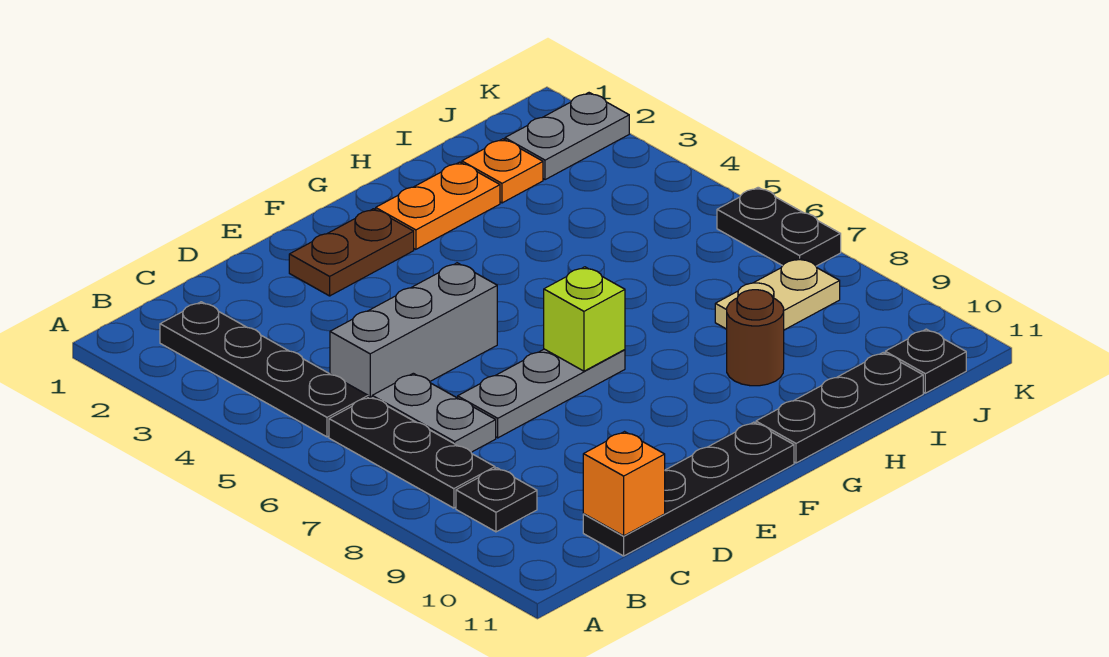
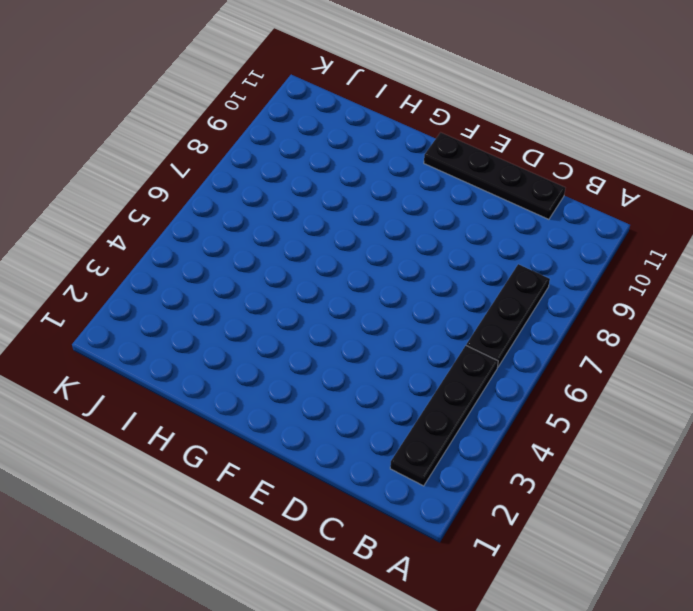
none -> black plate B9 level 1
none -> grey brick C5:E5 level 1
none -> grey plate C6:C7 level 1

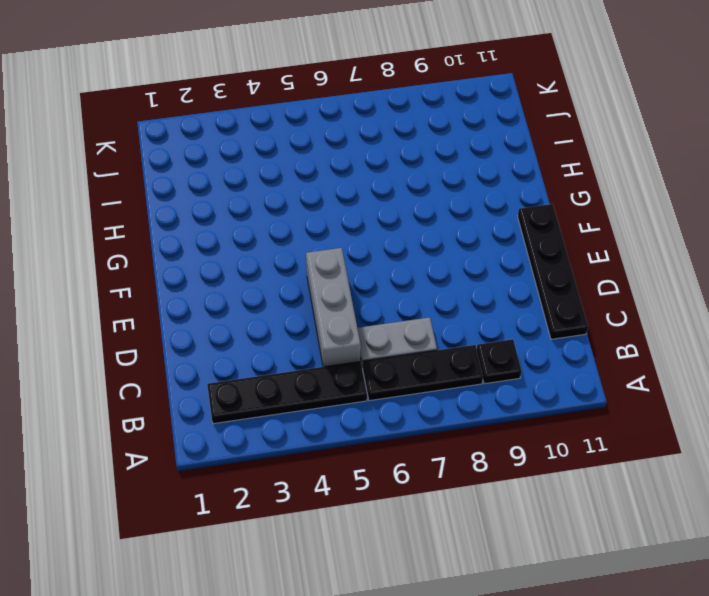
none -> grey plate D7:F7 level 1
none -> brown plate E2:F2 level 1
none -> orange plate G2:H2 level 1

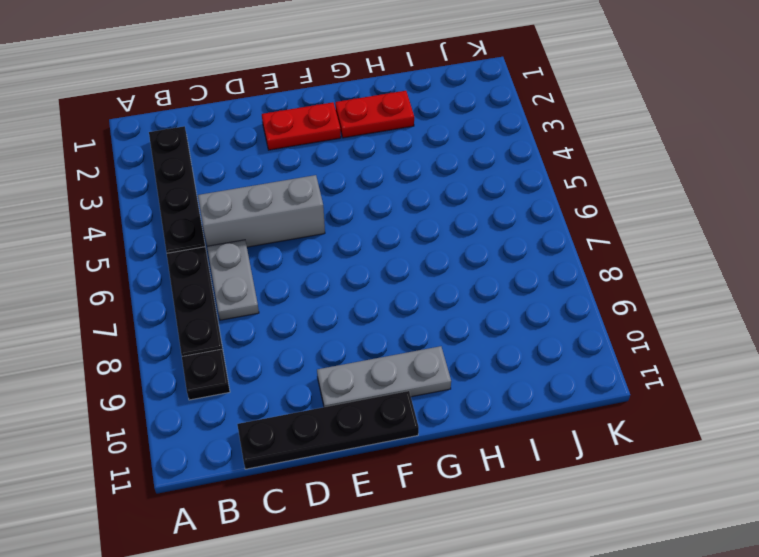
red plate E2:F2 level 1 -> brown plate E2:F2 level 1
grey plate E10:G10 level 1 -> grey plate D7:F7 level 1
red plate G2:H2 level 1 -> orange plate G2:H2 level 1
none -> black plate G11:I11 level 1
none -> brown round brick H9 level 1
none -> orange plate I2 level 1

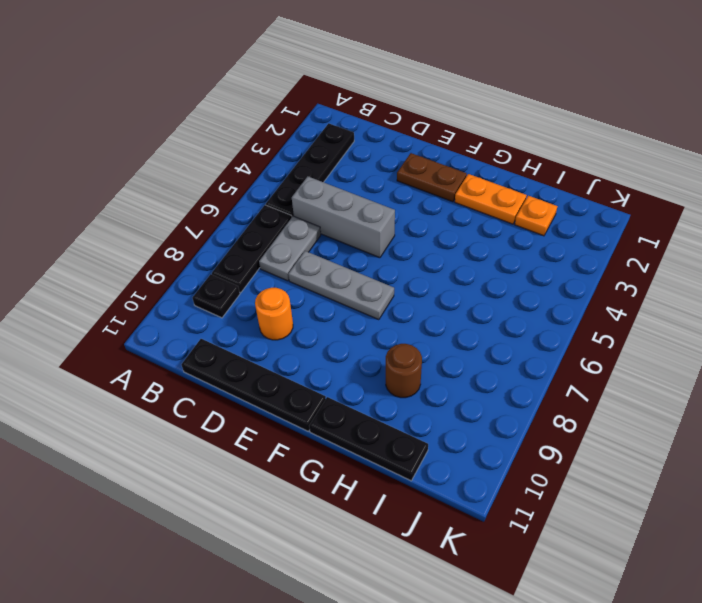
orange round brick D9 level 1 -> none
none -> tan plate I8:J8 level 1
none -> grey plate J2:K2 level 1
none -> black plate J11 level 1

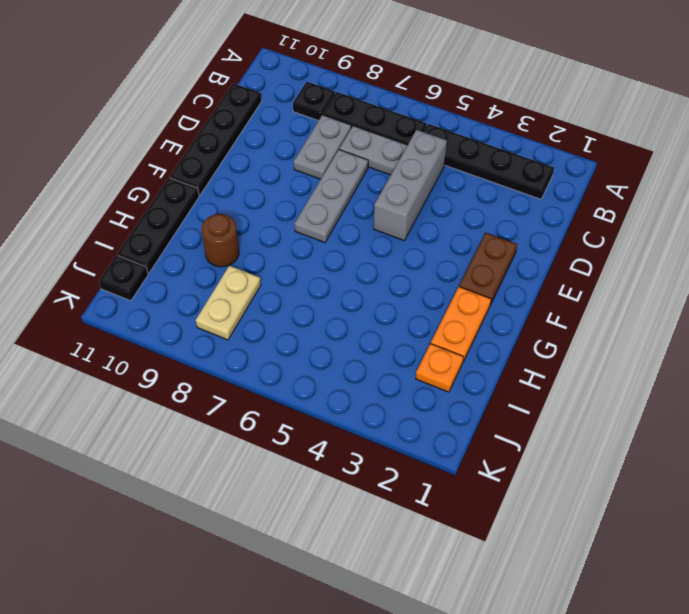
grey plate C8:D8 level 1 -> grey plate J2:K2 level 1
none -> black plate K6:K7 level 1
none -> orange brick C11 level 2
none -> lime brick F7 level 2

